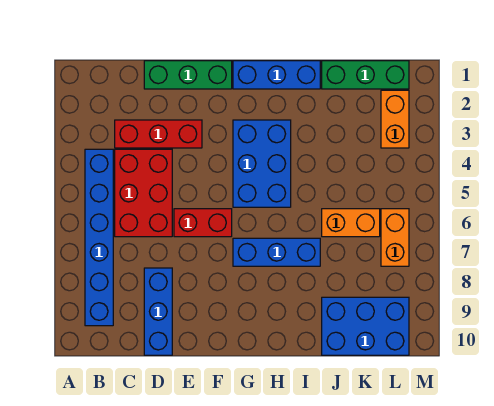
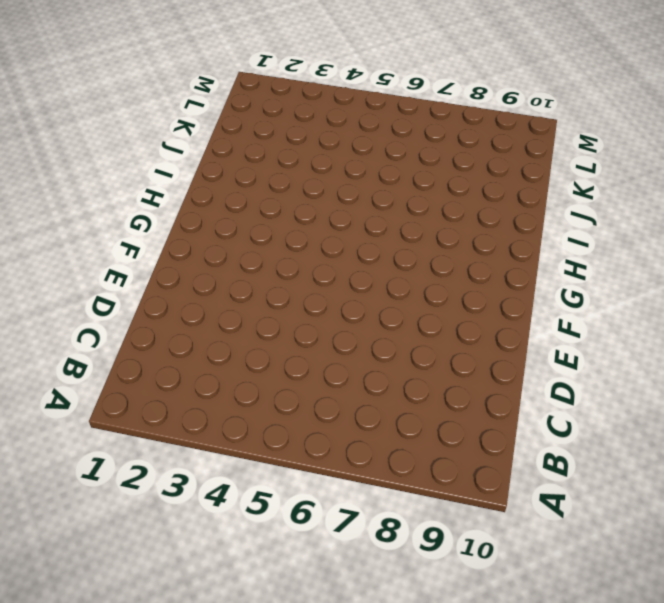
none -> blue brick B4:B9 level 1
none -> red brick C3:E3 level 1
none -> red brick C4:D6 level 1

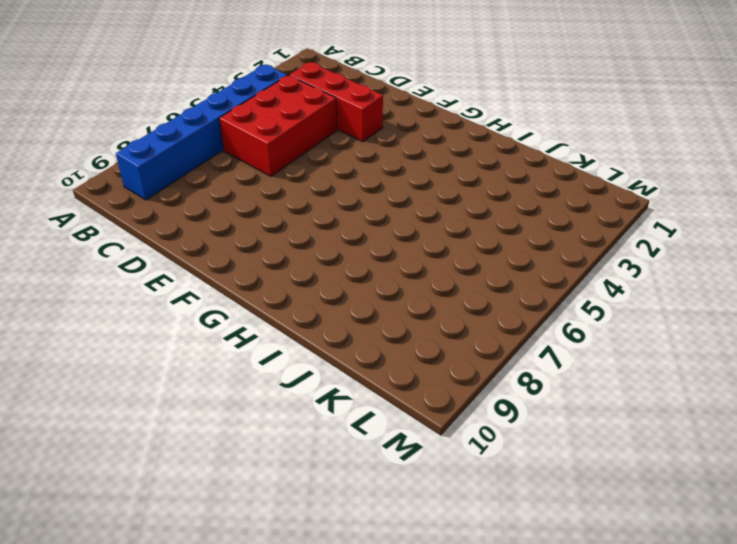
none -> green brick D1:F1 level 1
none -> blue brick D8:D10 level 1
none -> red brick E6:F6 level 1

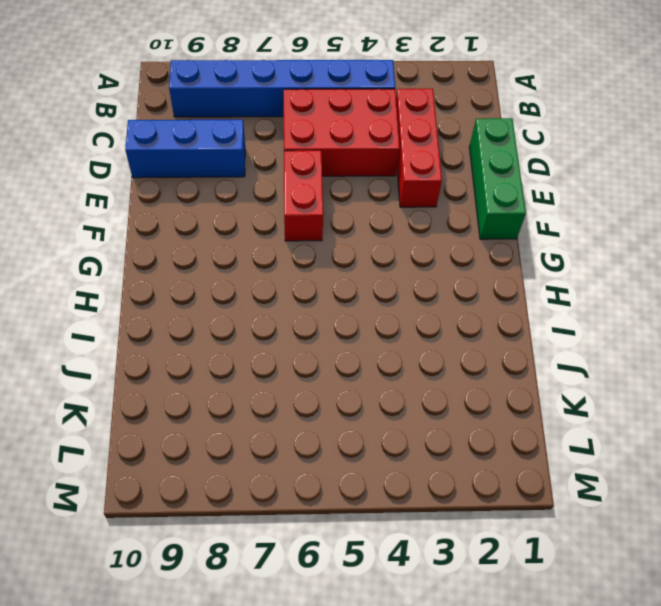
none -> blue brick G1:I1 level 1
none -> blue brick G3:H5 level 1
none -> blue brick G7:I7 level 1

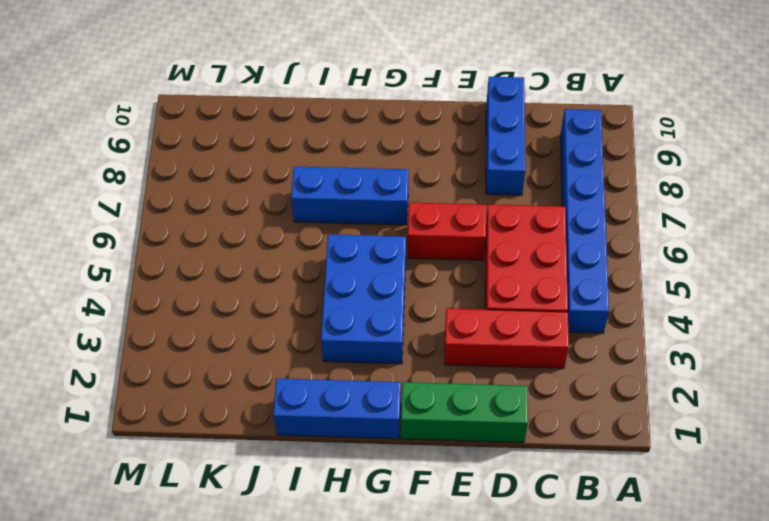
none -> green brick J1:L1 level 1
none -> orange brick J6:K6 level 1
none -> blue brick J9:L10 level 1

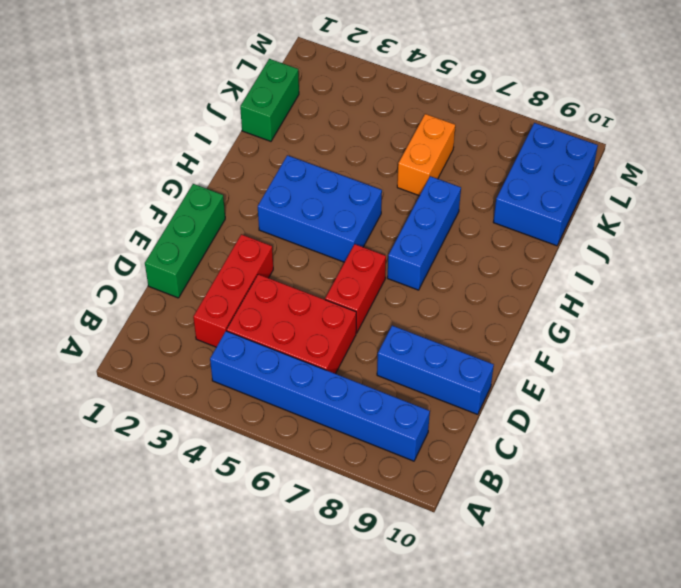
green brick J1:K1 level 1 -> green brick J1:L1 level 1
none -> blue brick G1:I1 level 1
none -> orange brick L2:L3 level 1
none -> orange brick L6:L7 level 1

